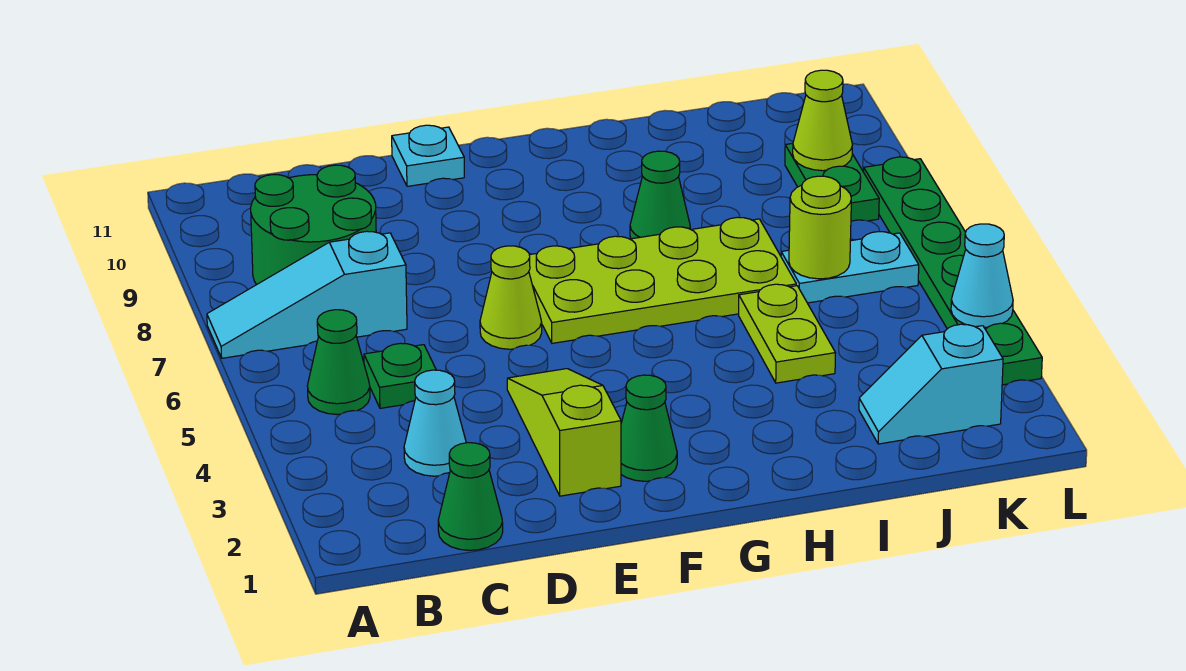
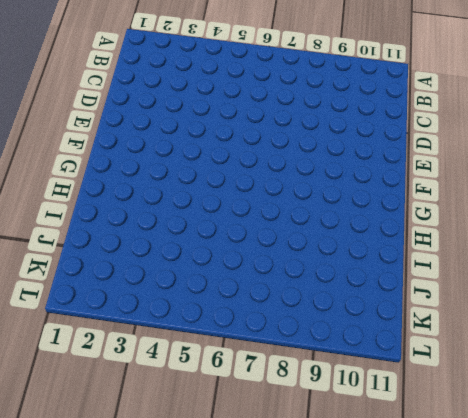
none -> cyan slope A7:C7 level 1 top C
none -> green cone B5 level 1
none -> green round brick B8:C9 level 1

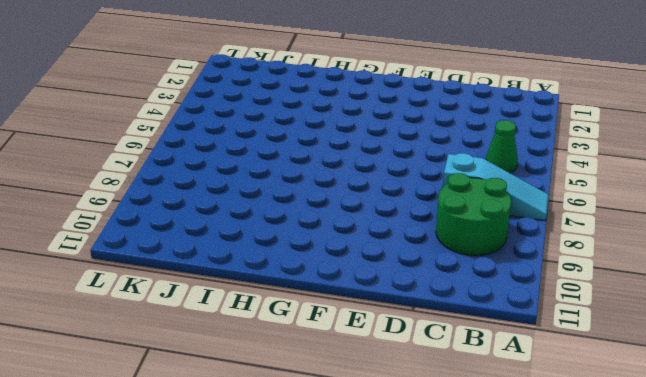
none -> green cone C1 level 1
none -> cyan cone C3 level 1
none -> green plate C5 level 1

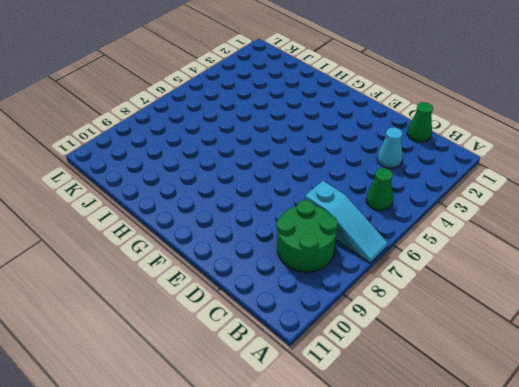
none -> green plate C5 level 1
none -> lime slope E2:E4 level 1 top 2
none -> lime cone E6 level 1

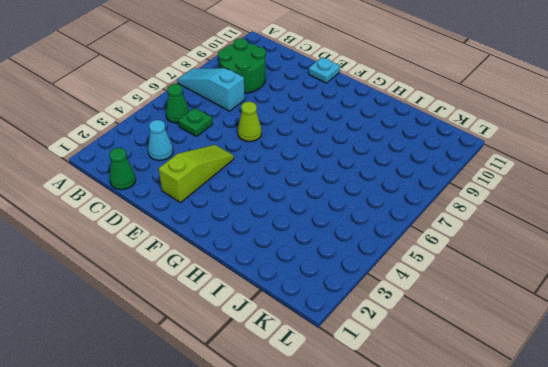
none -> green cone F2 level 1
none -> lime plate F6:I7 level 1
none -> green cone H8 level 1

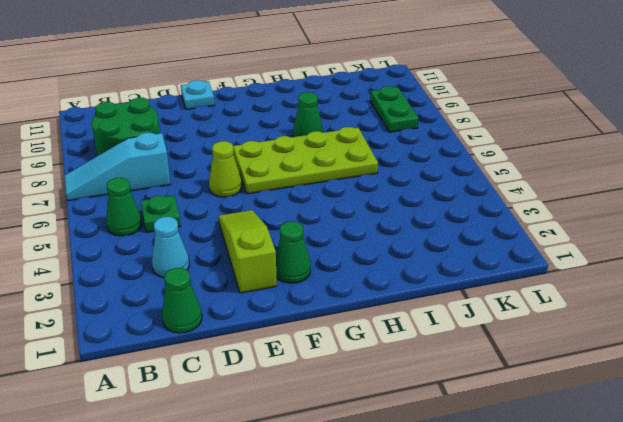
none -> lime plate I4:I5 level 1
none -> cyan slope J2:K2 level 1 top K
none -> cyan plate J6:K6 level 1

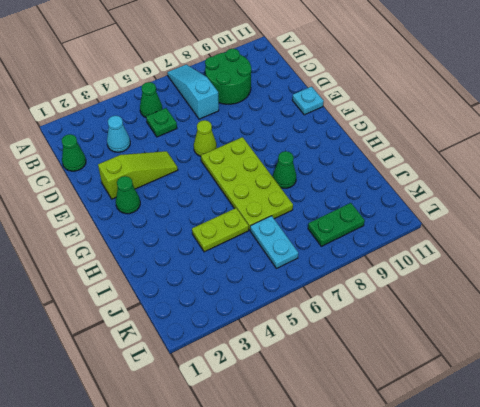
none -> cyan slope J2:K2 level 1 top K
none -> green plate L3:L8 level 1
none -> lime round brick J6 level 2

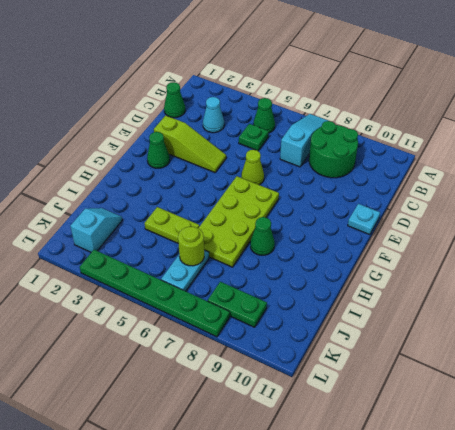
none -> lime cone K9 level 2
none -> cyan cone L4 level 2

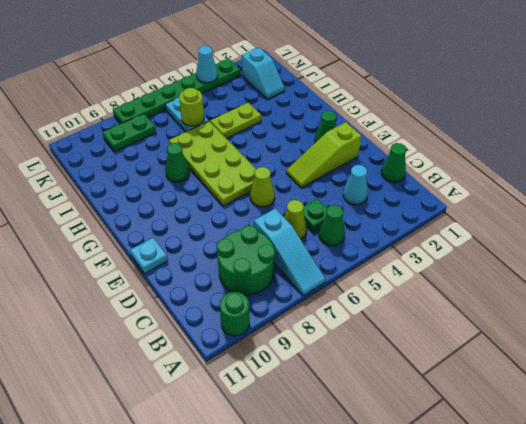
green round brick A10 level 1 -> none
lime cone C6 level 1 -> lime cone K9 level 2

